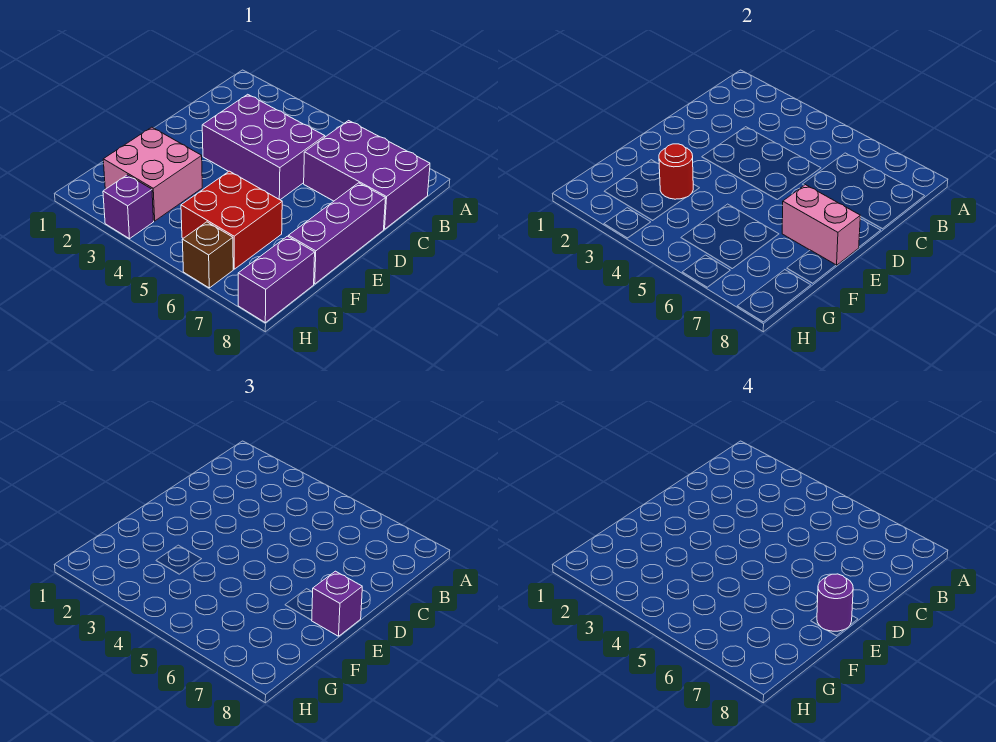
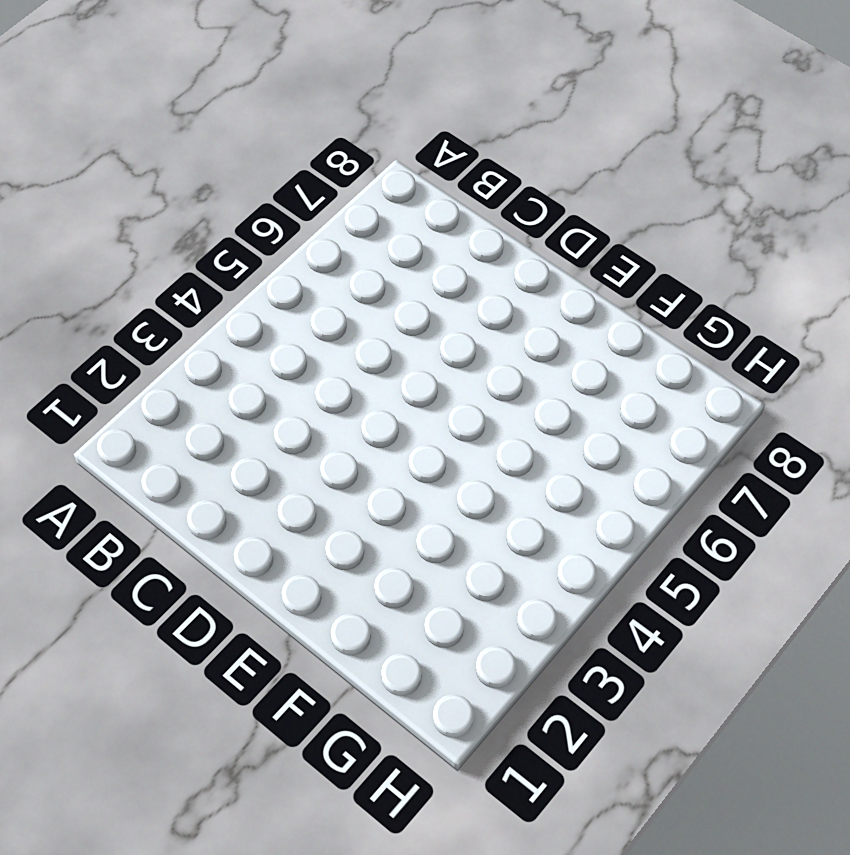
none -> purple brick B6:C8 level 1
none -> purple brick C3:D5 level 1
none -> purple brick D8:F8 level 1

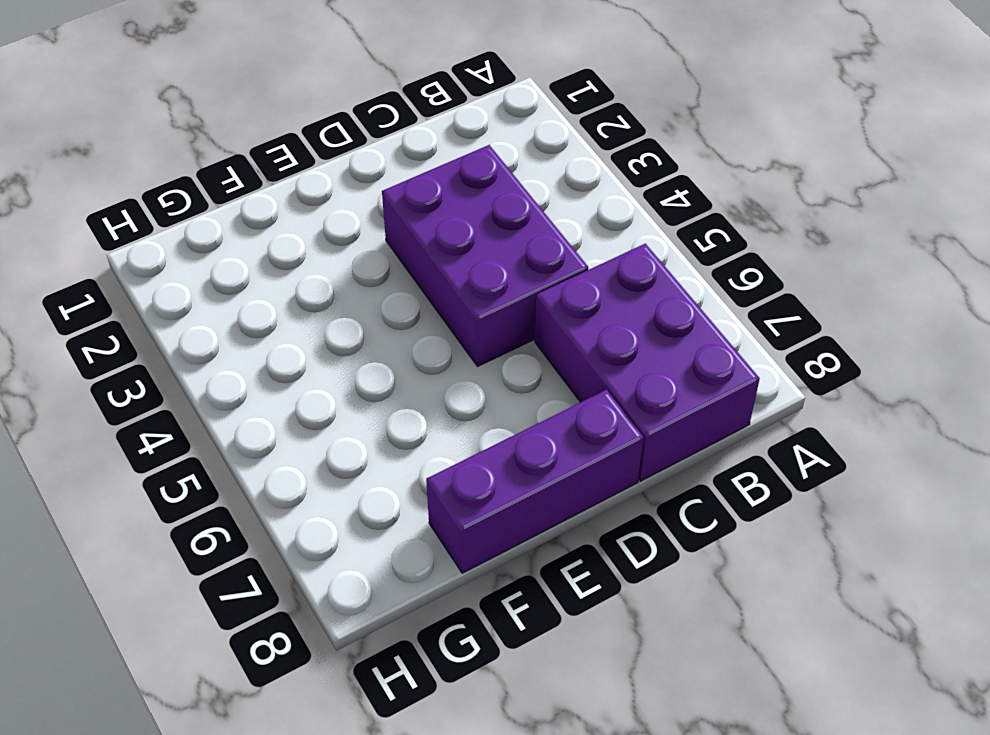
none -> pink brick F2:G3 level 1
none -> red brick F5:G6 level 1
none -> purple brick G8:H8 level 1

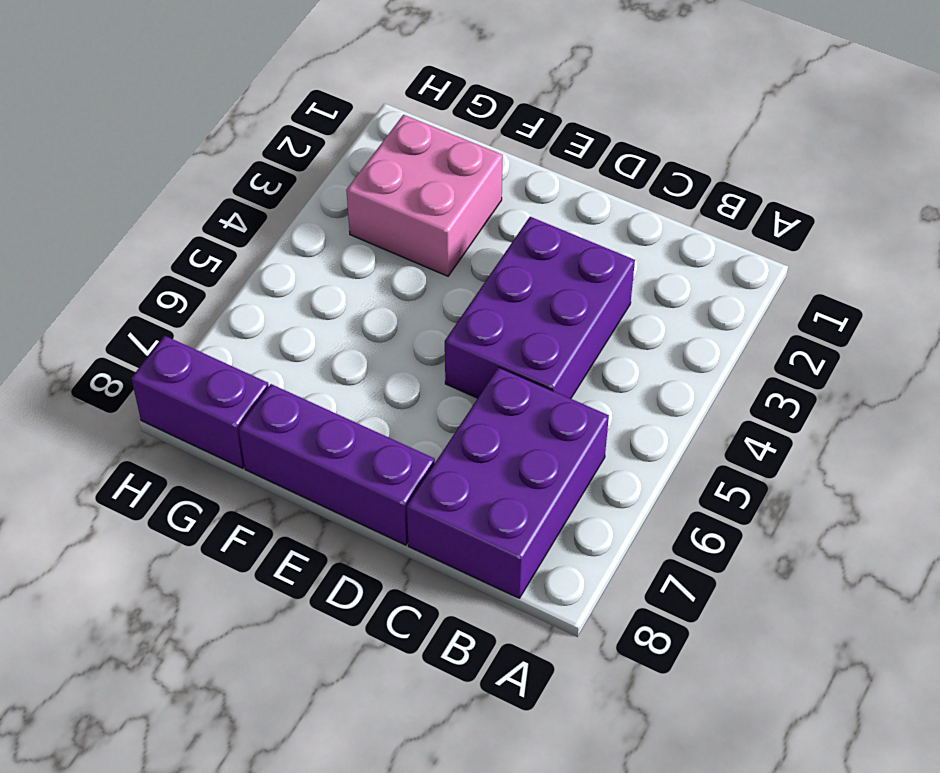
none -> red brick F5:G6 level 1
none -> purple brick H3 level 1
none -> brown brick H6 level 1

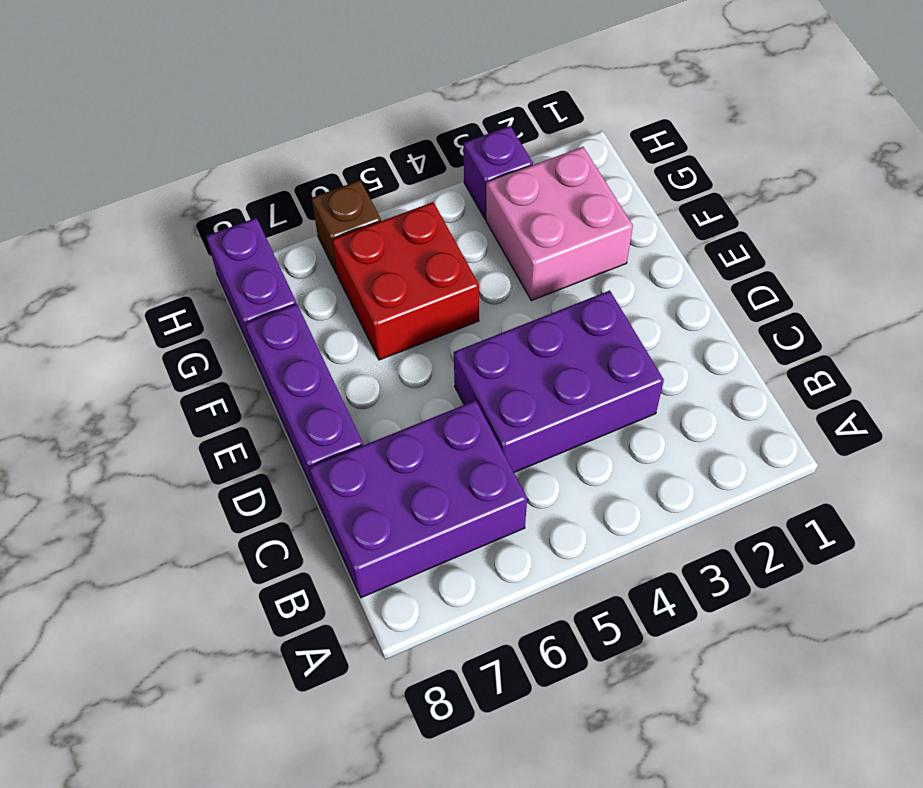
none -> pink brick E7:E8 level 2
none -> red round brick F3 level 2
none -> purple brick E8 level 3

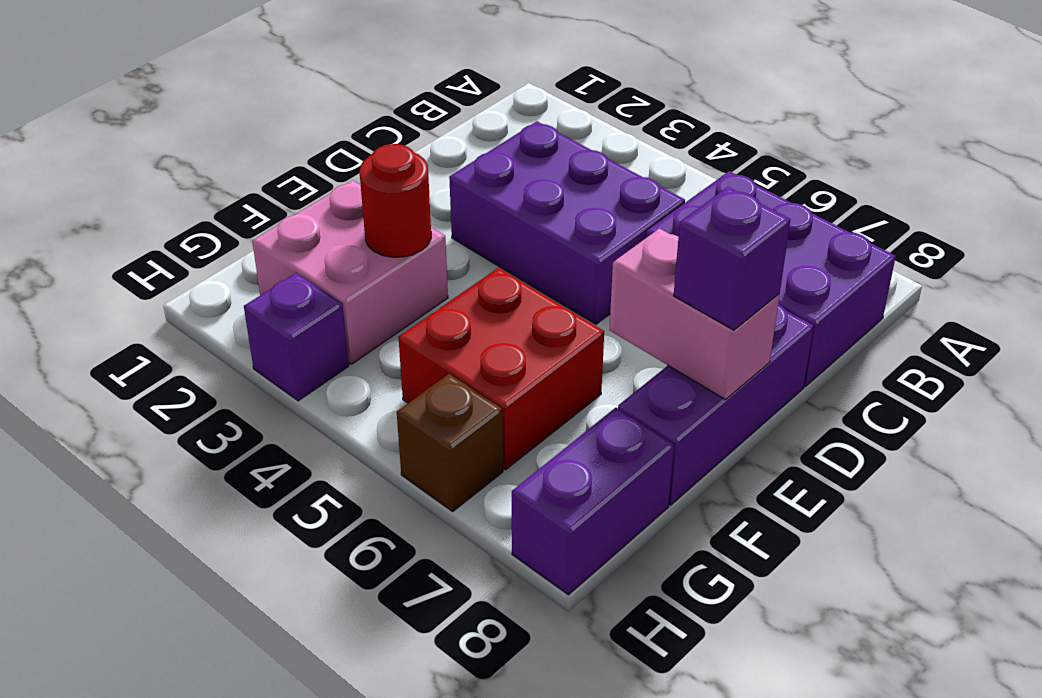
none -> purple round brick E8 level 4

